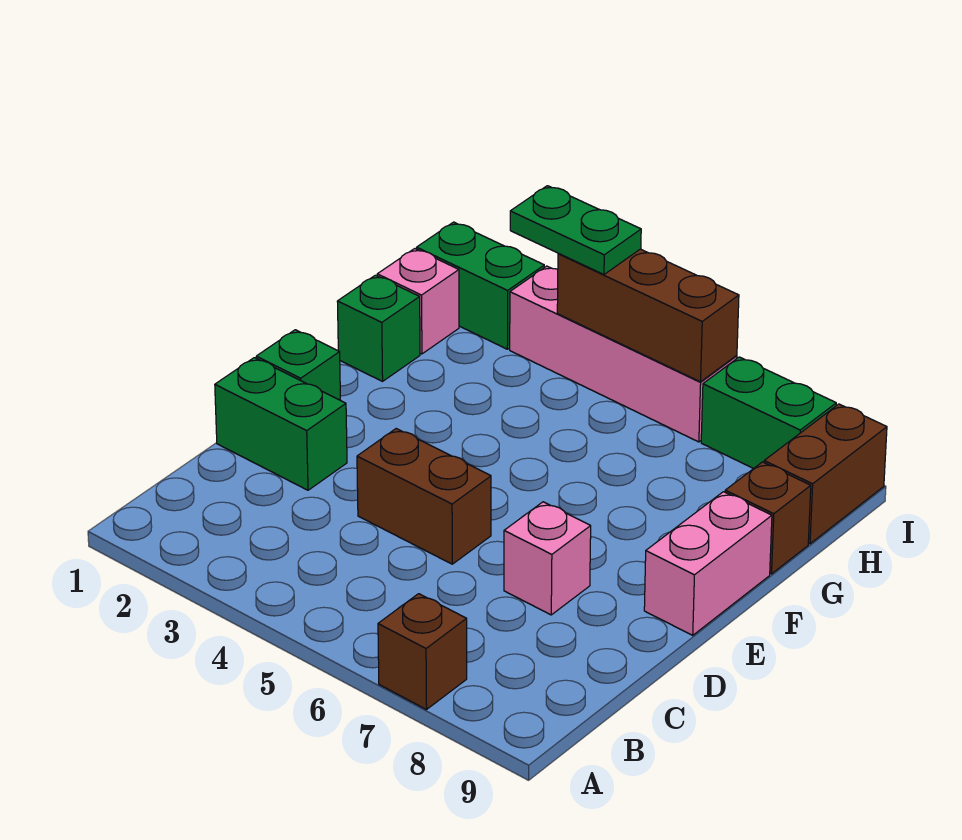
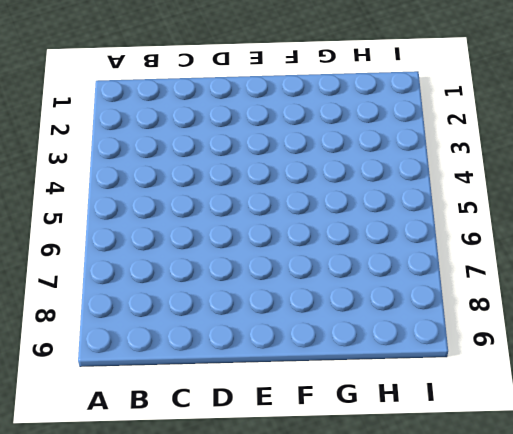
none -> brown brick A7 level 1
none -> green brick D1:D2 level 1
none -> brown brick D4:D5 level 1

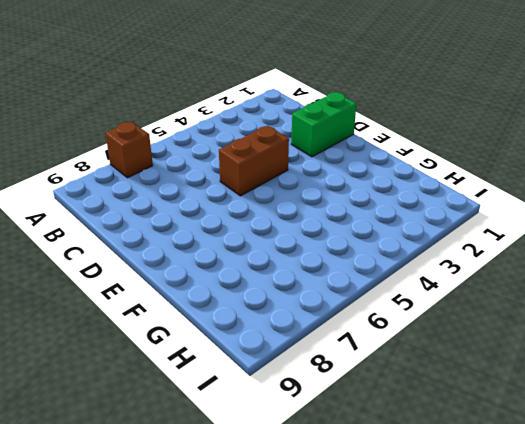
none -> pink brick D7 level 1
none -> green brick E1 level 1
none -> pink brick E9:F9 level 1

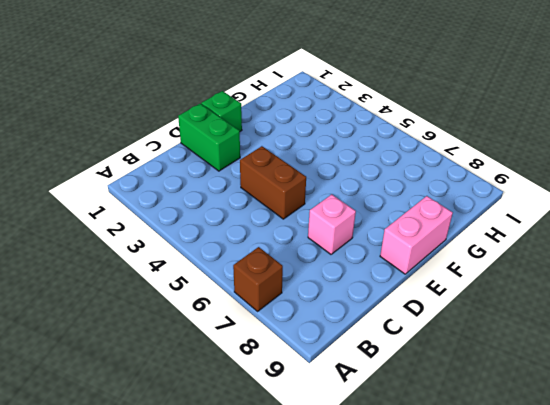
none -> green brick G1 level 1
none -> brown brick G9 level 1
none -> pink brick H1 level 1

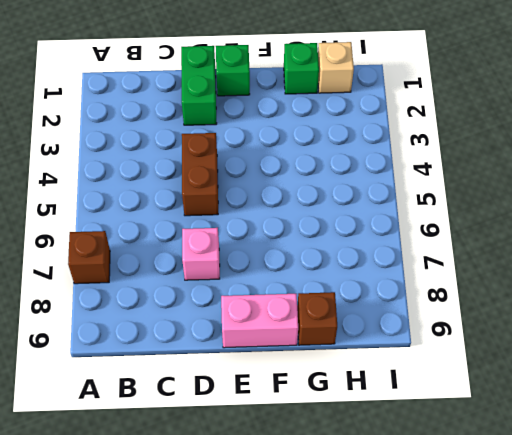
tan brick H1 level 1 -> pink brick H1 level 1
none -> brown brick H9:I9 level 1
none -> green brick I1:I2 level 1
none -> pink brick I3:I6 level 1

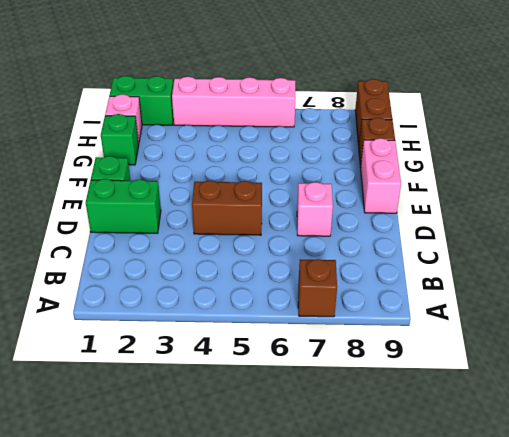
none -> green brick I7:I8 level 1
none -> brown brick I4:I6 level 2
none -> green plate I3:I4 level 3

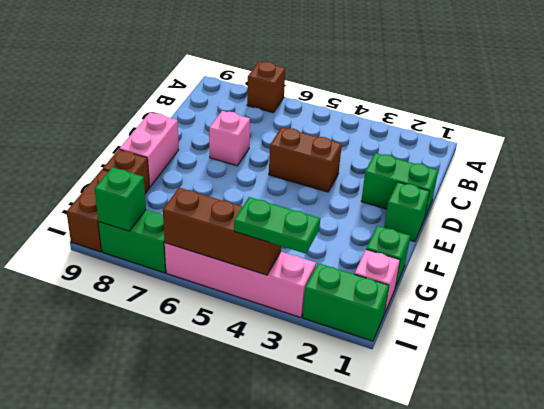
green brick I8 level 2 -> none

